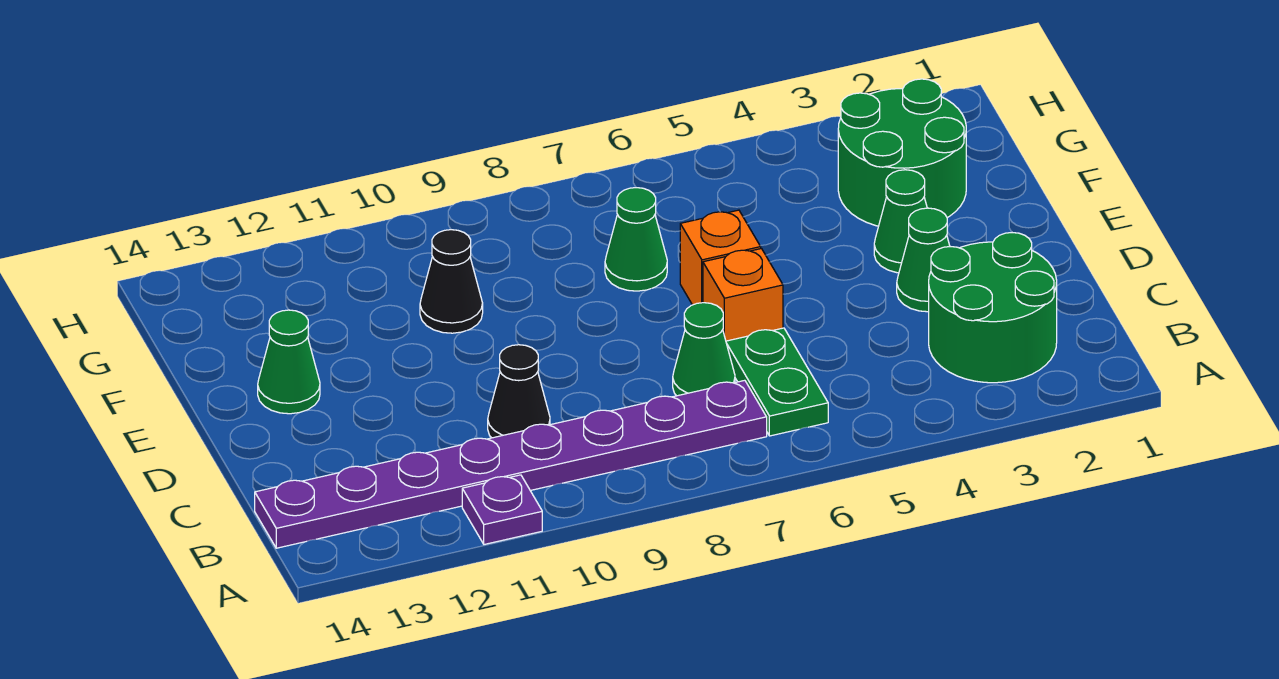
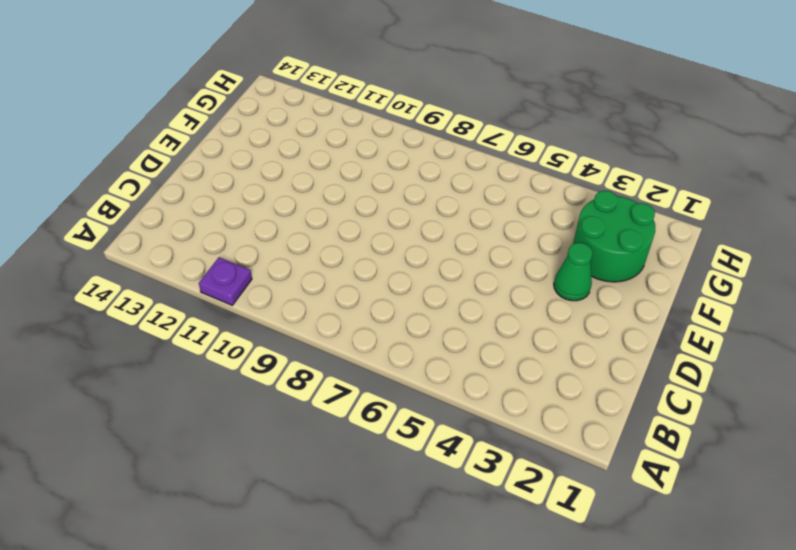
none -> green round brick B2:C3 level 1
none -> green plate B6:C6 level 1
none -> purple plate B7:B14 level 1

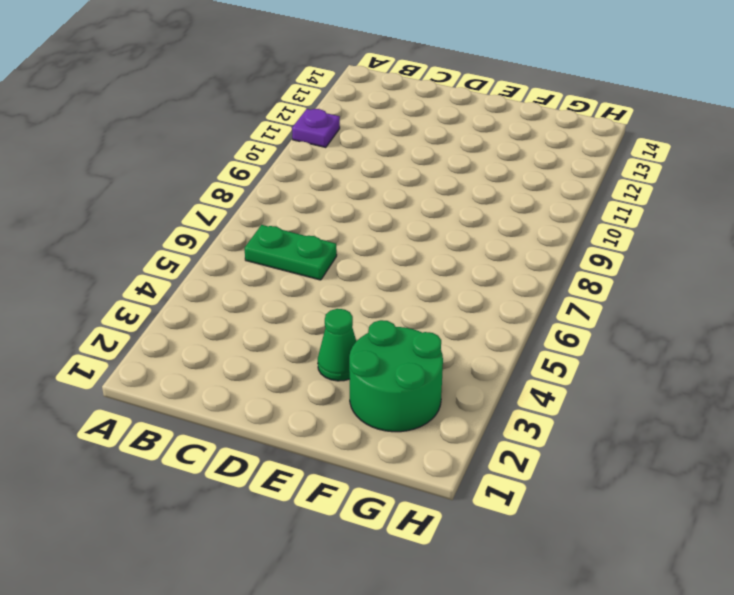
none -> green round brick B2:C3 level 1
none -> purple plate B7:B14 level 1
none -> green cone C7 level 1

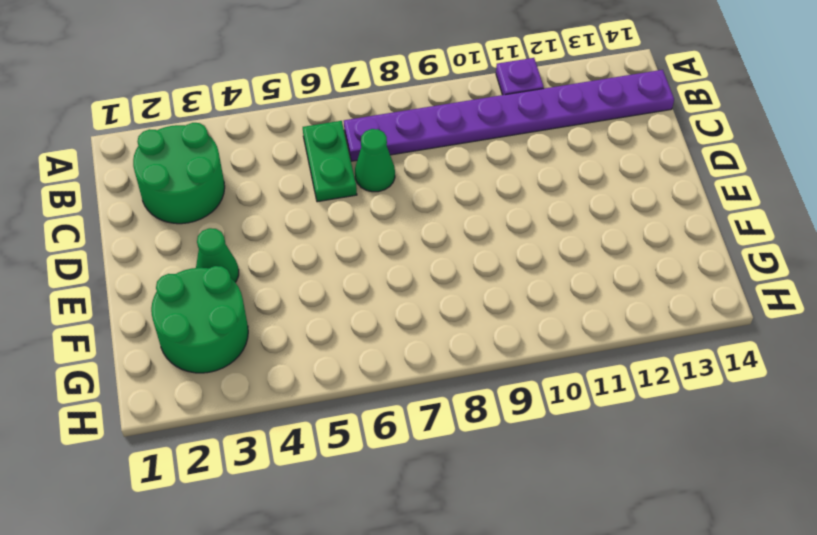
none -> black cone C10 level 1
none -> green cone D3 level 1
none -> orange brick D6 level 1

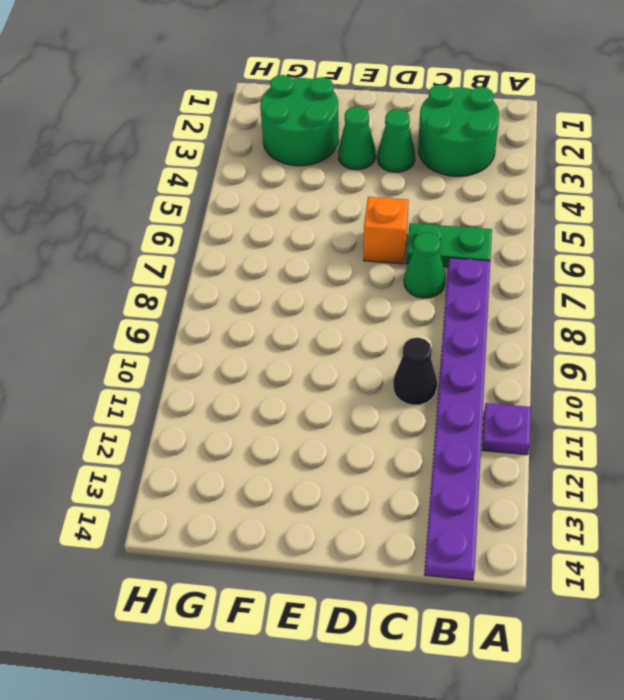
none -> orange brick E6 level 1
none -> green cone E13 level 1
none -> green cone F7 level 1

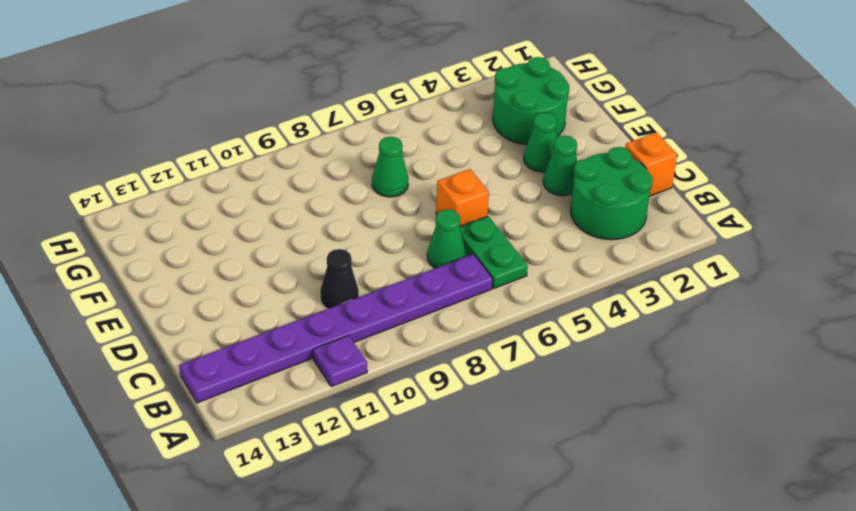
orange brick C1 level 1 -> orange brick E6 level 1
none -> green cone E13 level 1
none -> black cone F10 level 1

